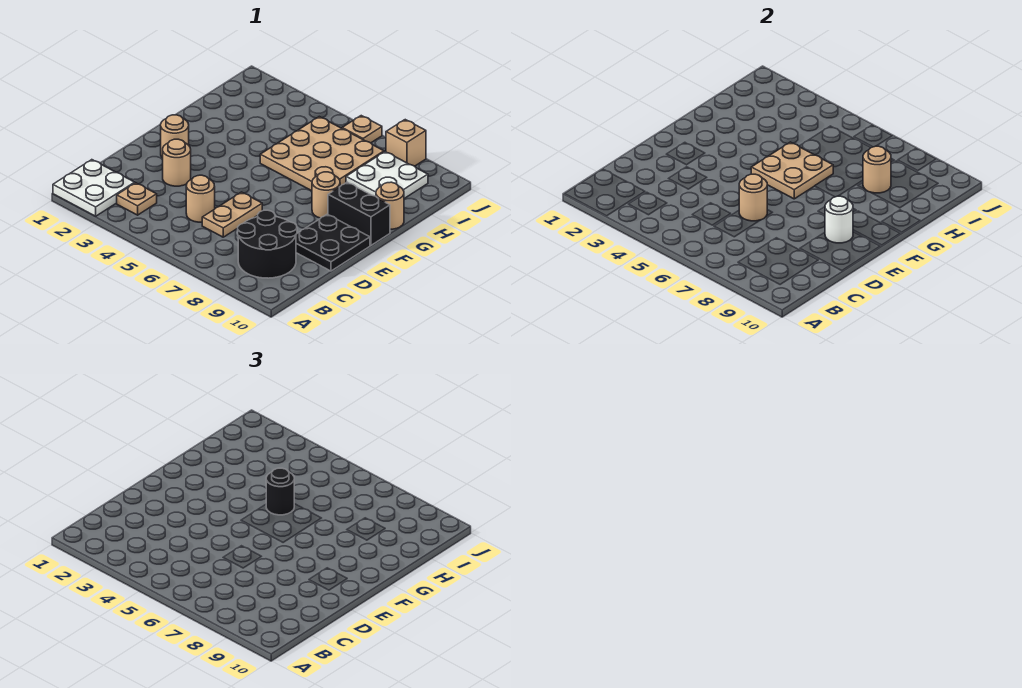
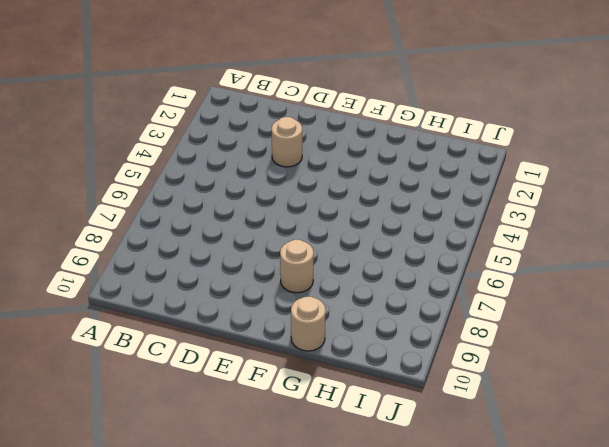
none -> white plate A1:B2 level 1
none -> tan plate B3 level 1
none -> black round brick B8:C9 level 1

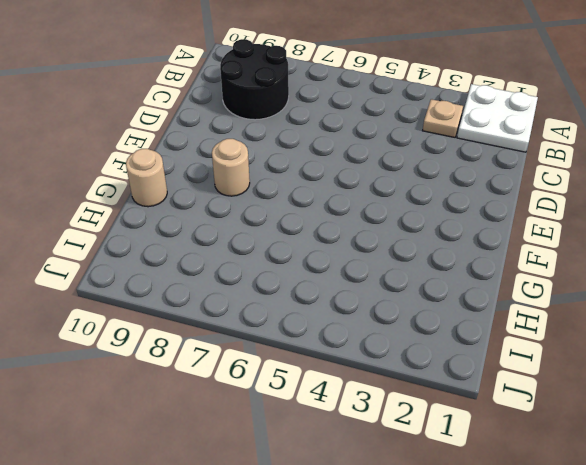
none -> tan round brick C5 level 1
none -> tan plate C6:D6 level 1
none -> tan round brick D3 level 1

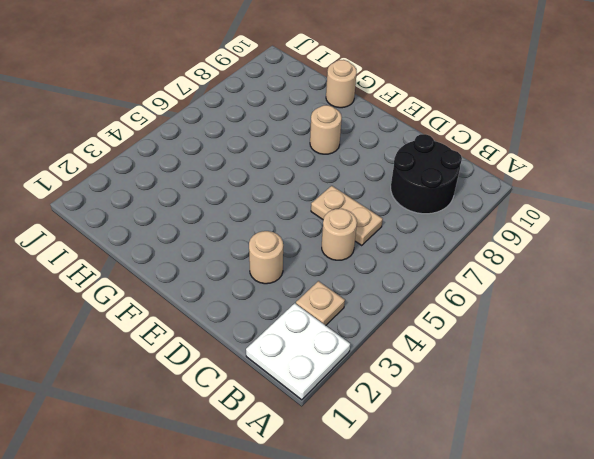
none -> black plate D9:E10 level 1
none -> tan round brick E2 level 1
none -> black brick F9:F10 level 1

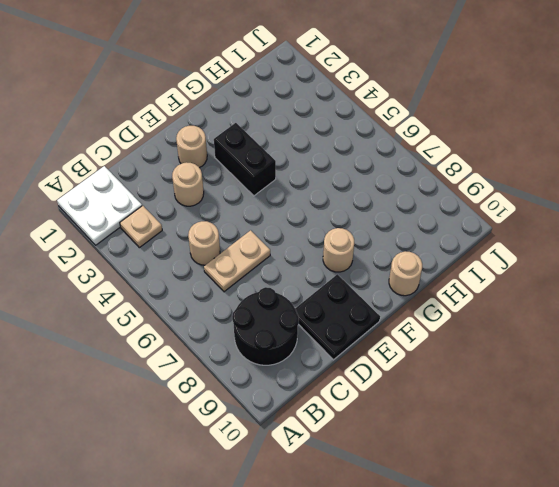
black brick F3:F4 level 1 -> black brick F9:F10 level 1
none -> tan plate G5:I7 level 1
none -> white plate H8:I9 level 1
none -> tan plate J6 level 1

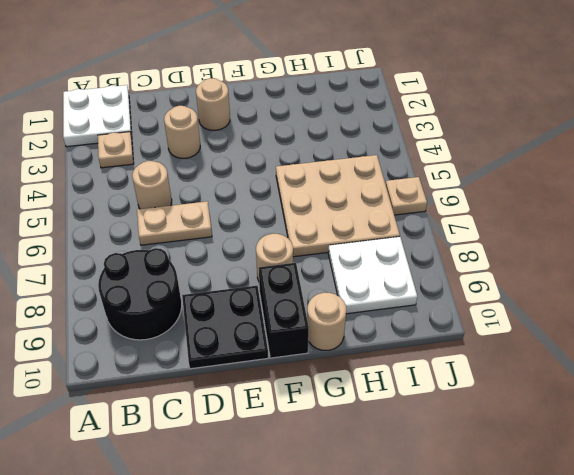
none -> tan brick J8 level 1
none -> tan round brick D6 level 2
none -> white round brick E9 level 2

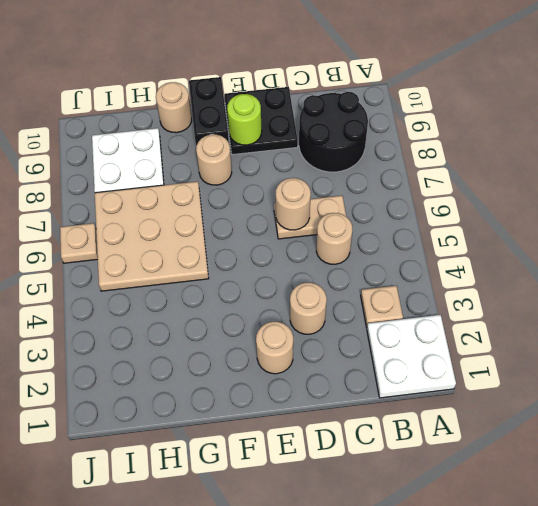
lime round brick E9 level 2 -> white round brick E9 level 2
none -> tan brick J8 level 1
none -> tan plate F5:G6 level 2
none -> tan round brick H8 level 2

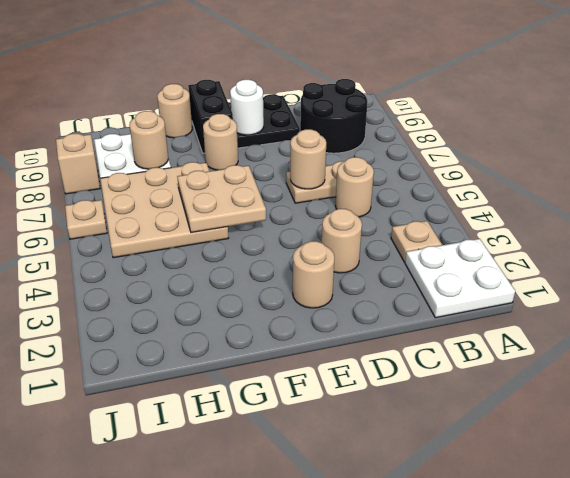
none -> black round brick G5 level 3

